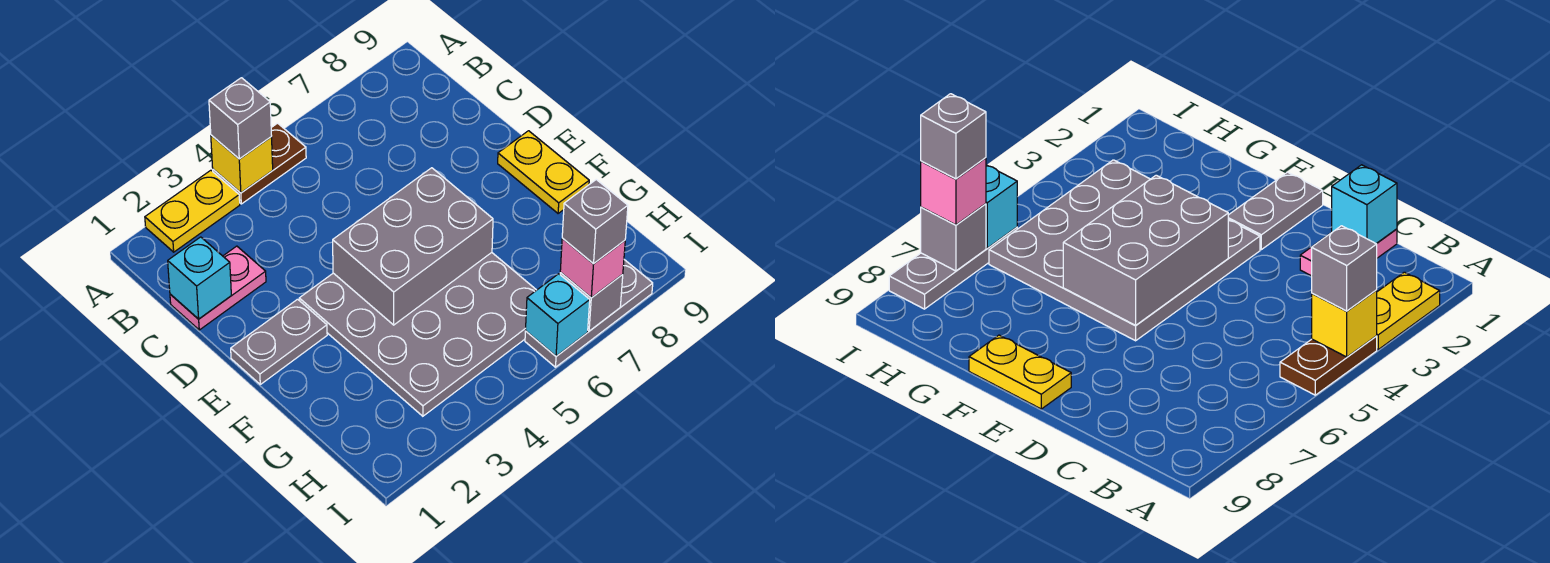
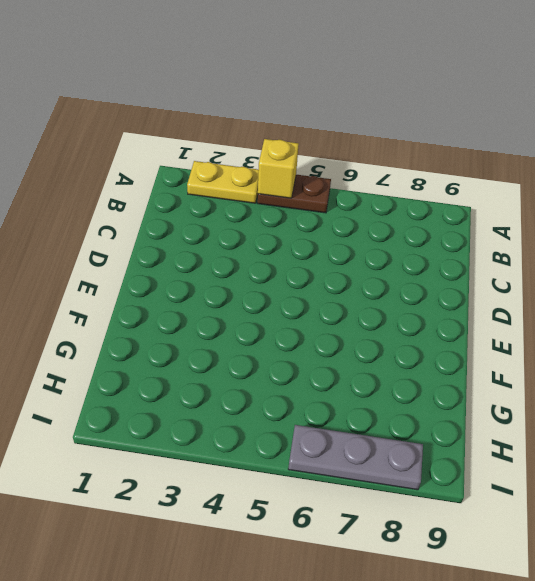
none -> pink plate C1:C2 level 1
none -> grey plate E1:E2 level 1
none -> grey plate E3:H6 level 1

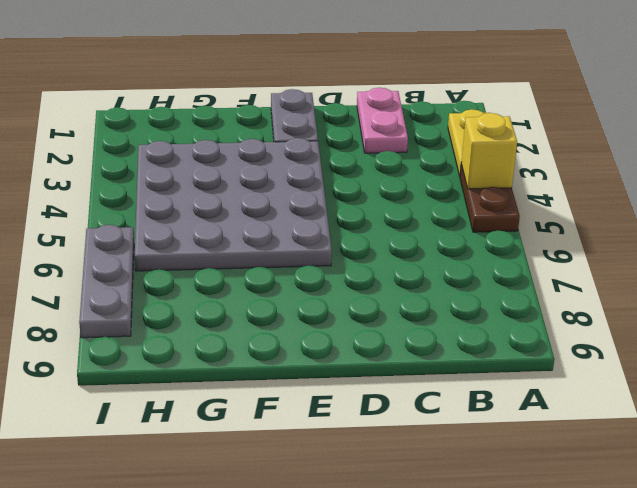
none -> yellow plate E9:F9 level 1
none -> cyan brick C1 level 2
none -> grey brick E4:F6 level 2

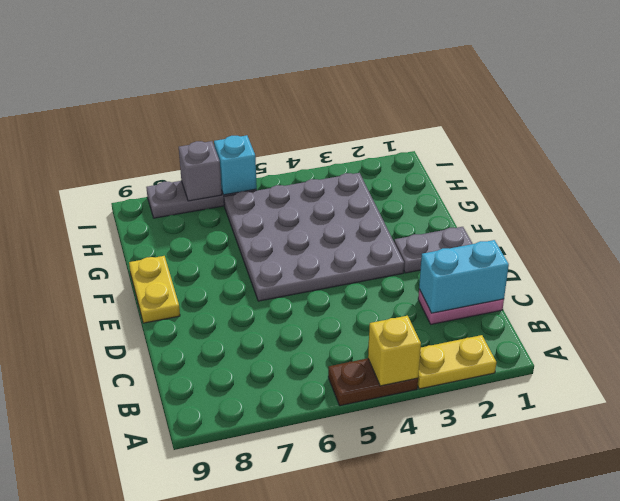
cyan brick C1:C2 level 2 -> cyan brick C1 level 2
none -> grey brick E4:F6 level 2
none -> grey brick A4 level 3
none -> pink brick I7 level 3

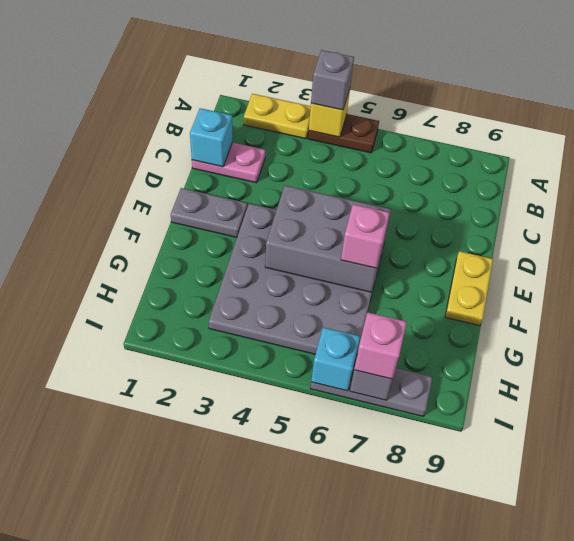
pink brick F6 level 3 -> none
none -> grey brick I7 level 4

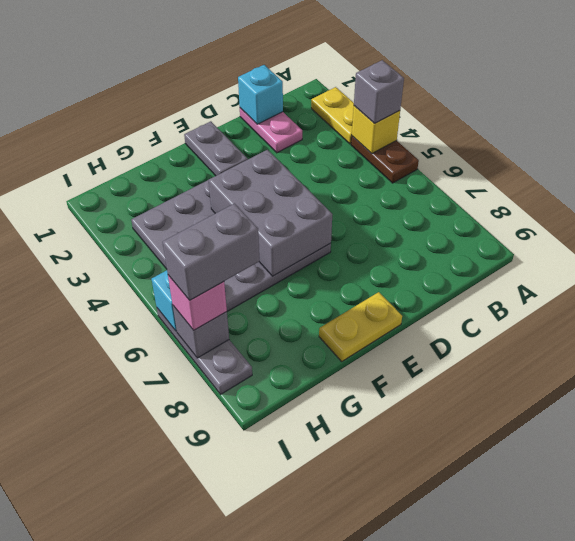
grey brick H7:I7 level 4 -> grey brick I7 level 4

